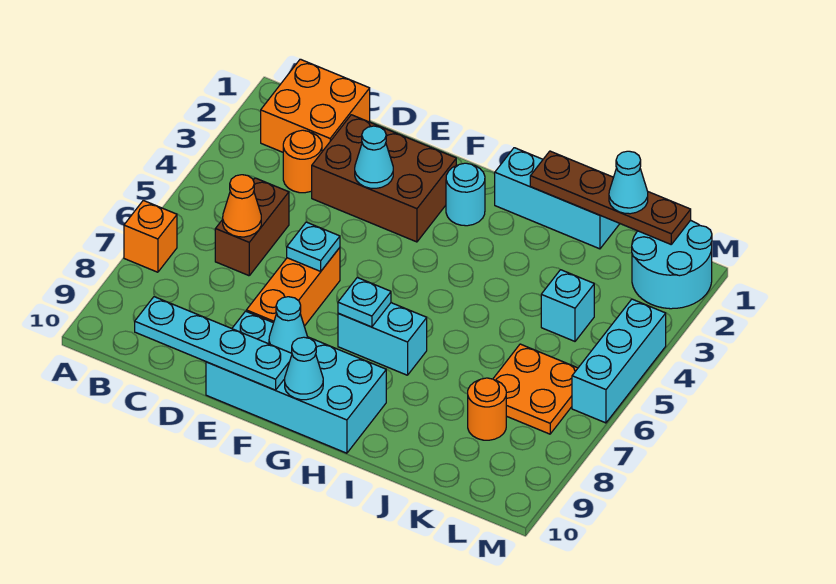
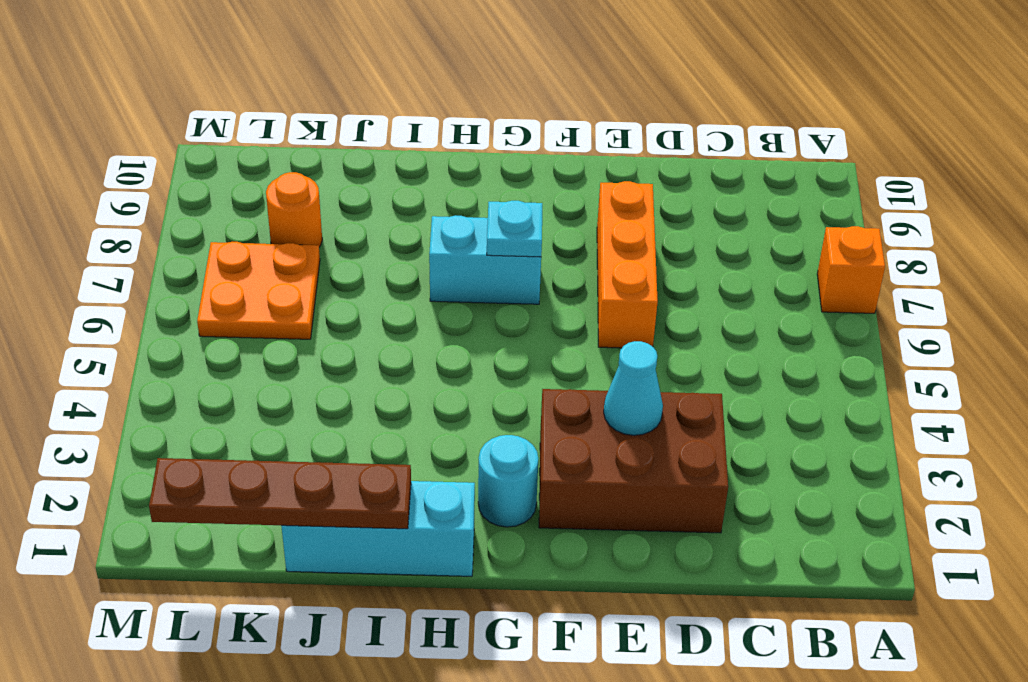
none -> orange brick B1:C2 level 1
none -> orange round brick C3 level 1
none -> brown brick C5:C6 level 1

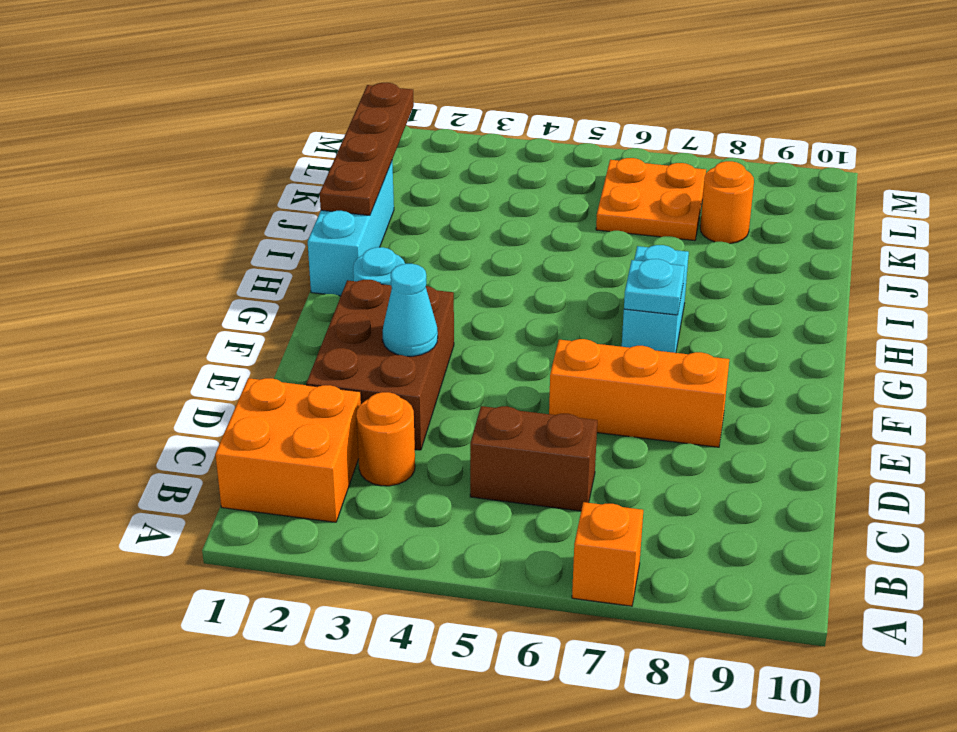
none -> cyan brick E9:H10 level 1
none -> cyan brick K4 level 1
none -> cyan round brick L1:M2 level 1

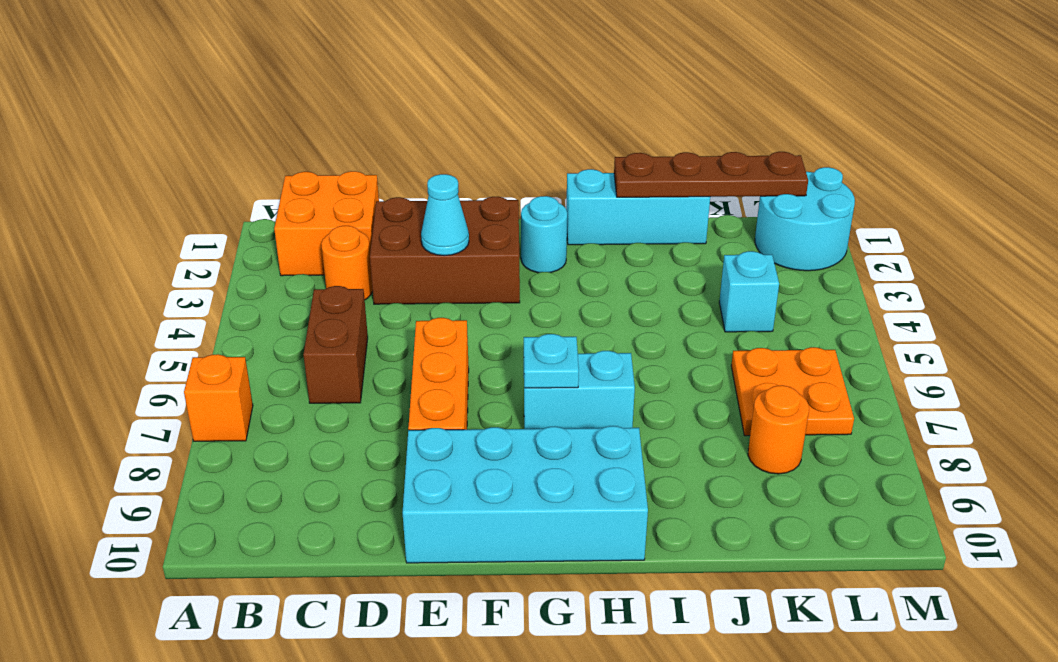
none -> cyan brick M4:M6 level 1
none -> orange cone C6 level 2
none -> cyan plate C10:F10 level 2

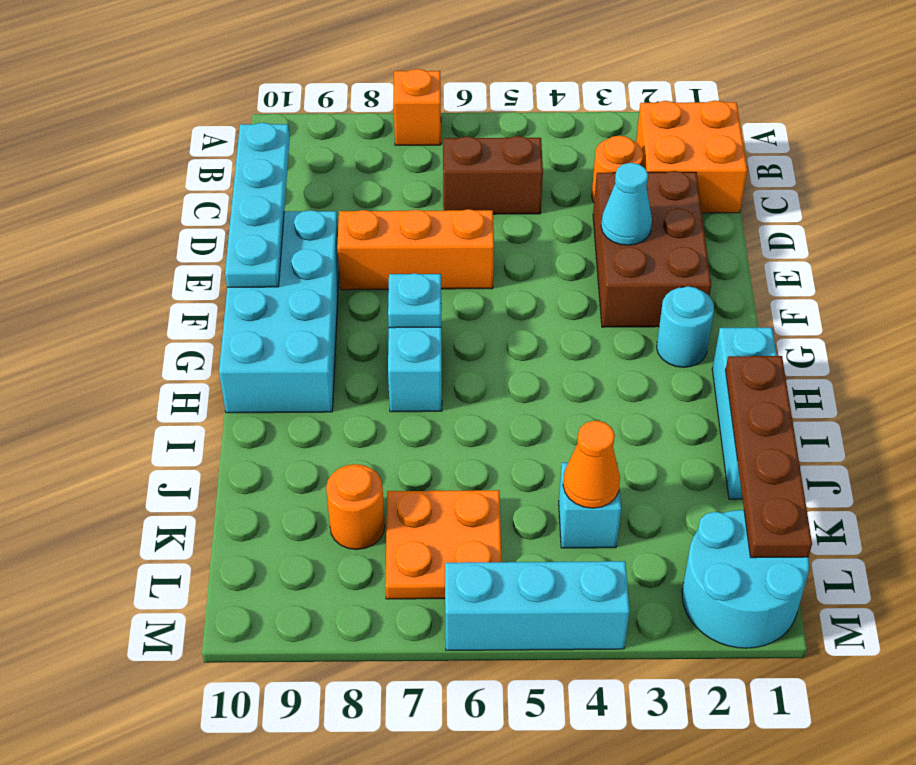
orange cone K4 level 2 -> orange cone C6 level 2
none -> cyan plate E6 level 2
none -> cyan cone F9 level 2
none -> cyan cone G10 level 2

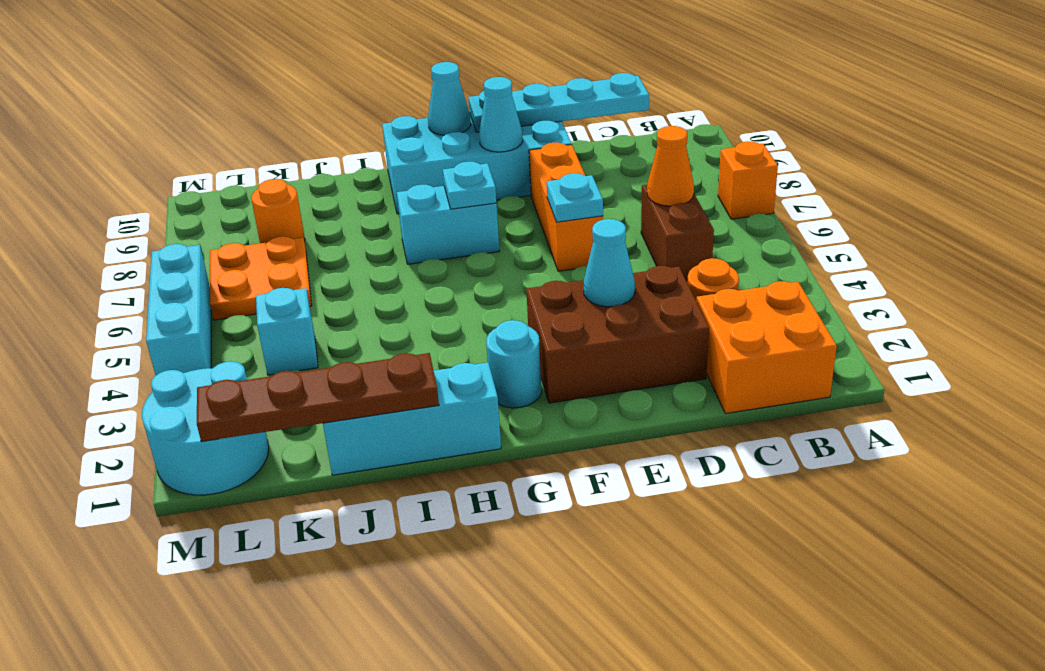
none -> cyan cone K1 level 3

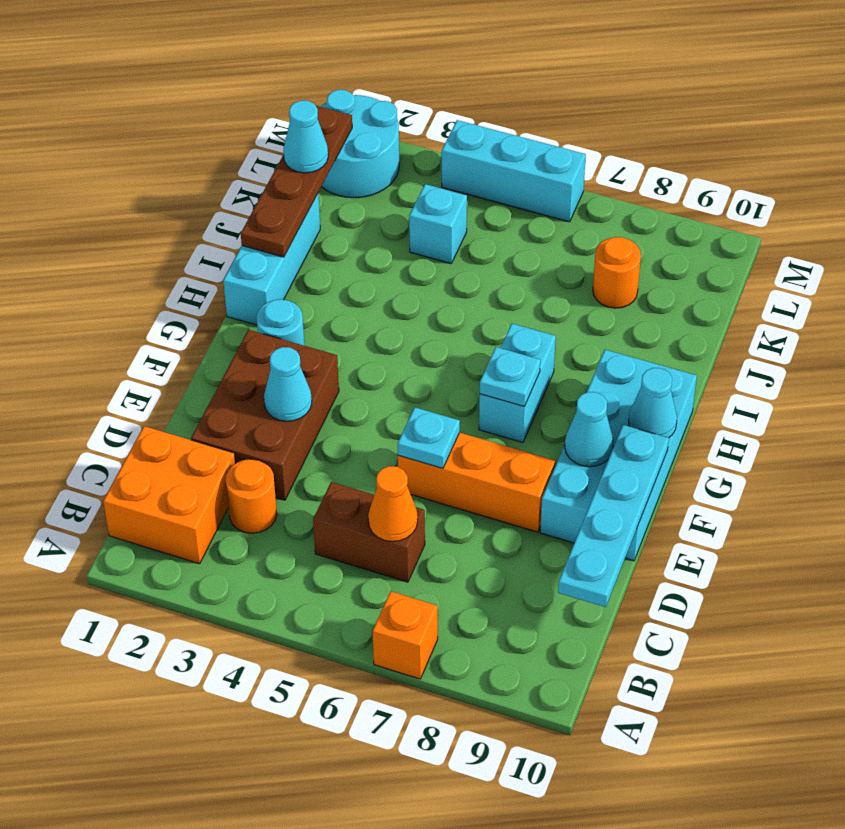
none -> orange plate K6:L7 level 1

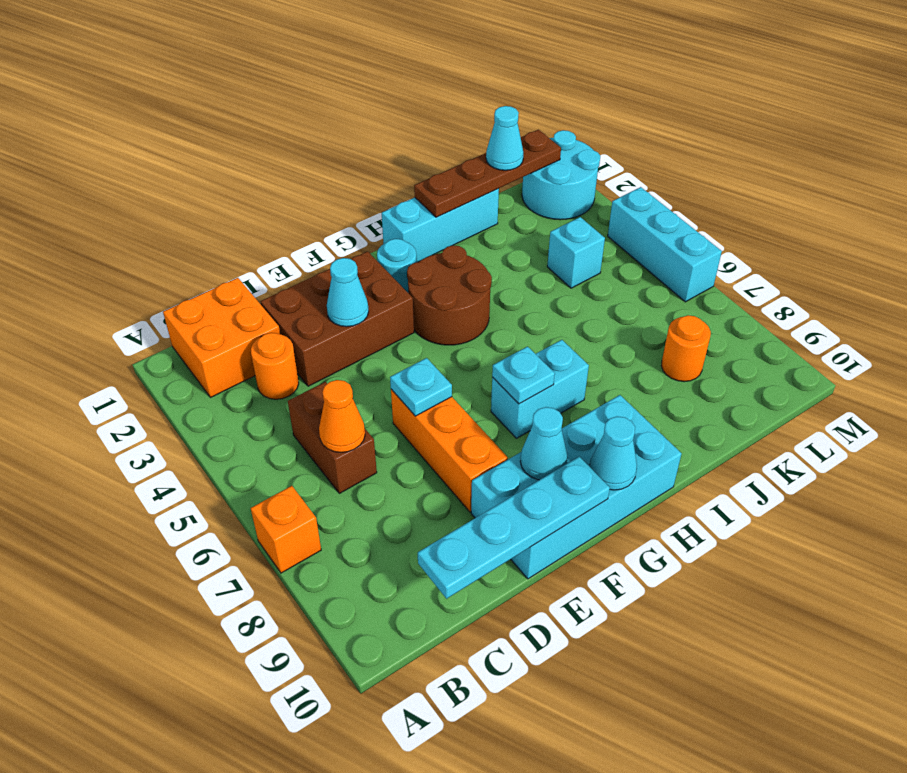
brown round brick G3:H4 level 1 -> none
none -> orange plate K6:L7 level 1

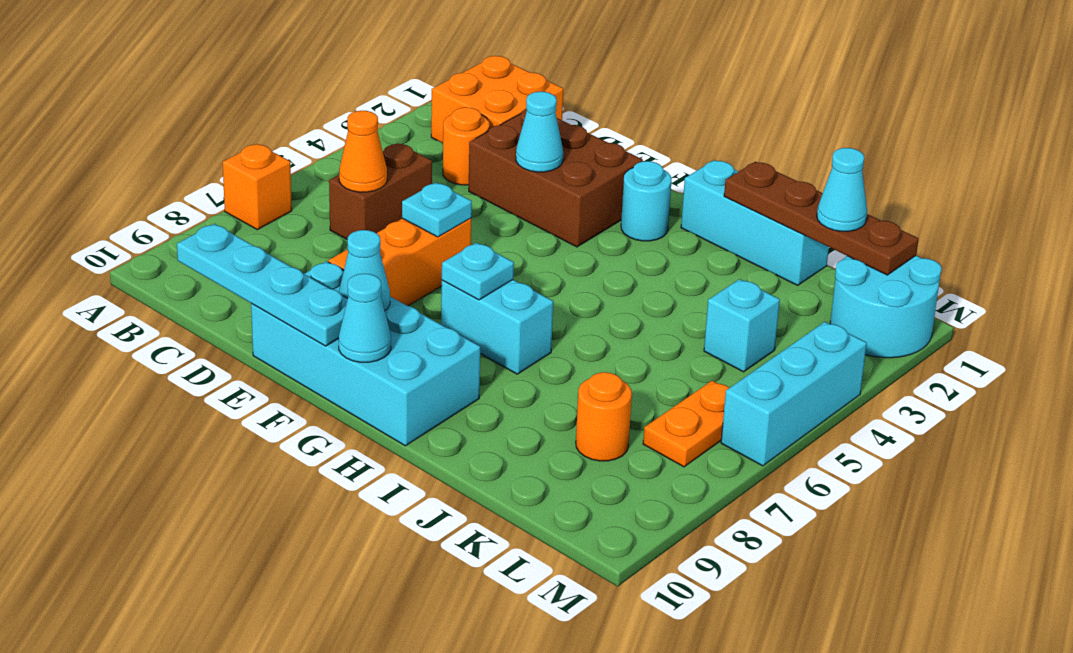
orange plate L6:L7 level 1 -> orange plate K6:L7 level 1

